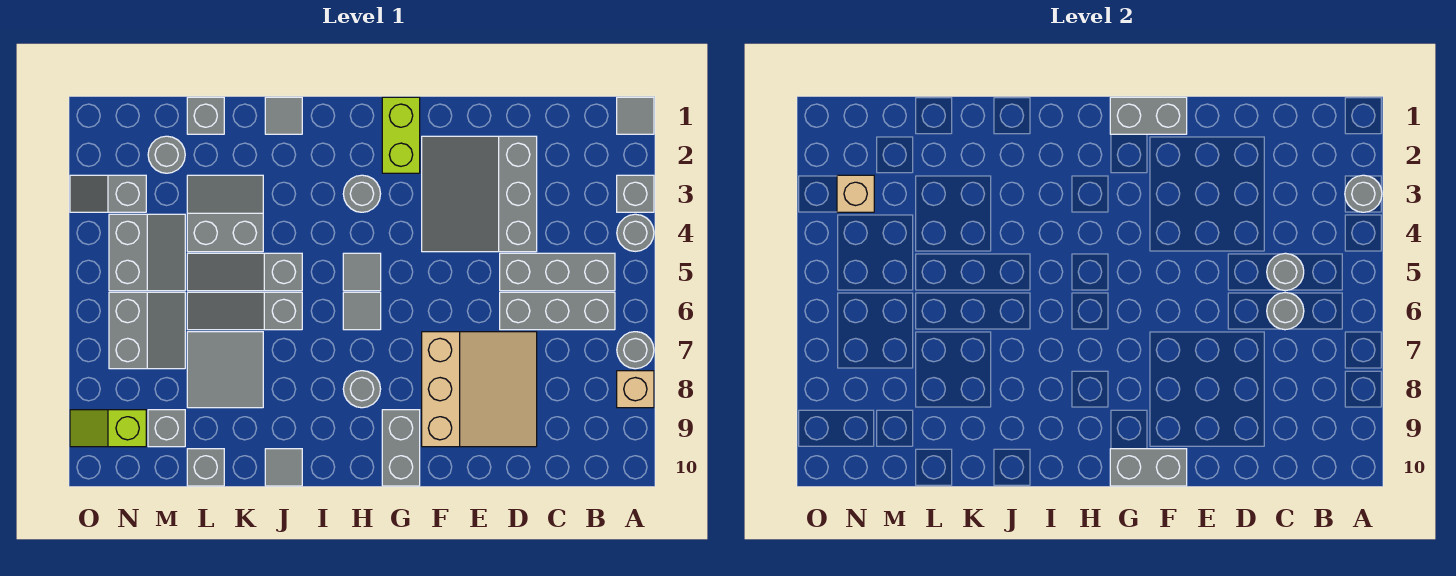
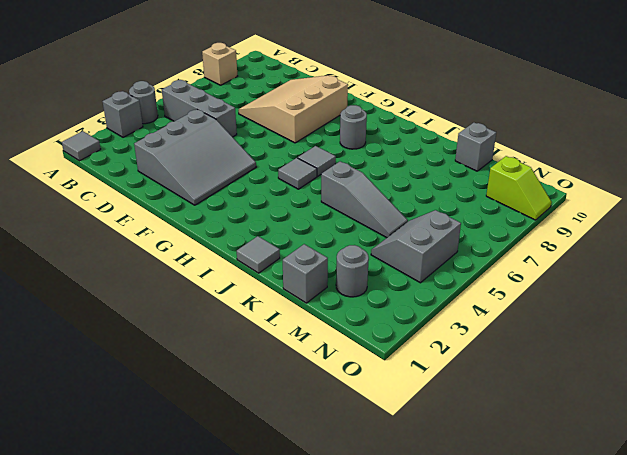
none -> grey round brick A7 level 1
none -> grey brick B6:D6 level 1
none -> lime brick G1:G2 level 1
none -> grey brick G9:G10 level 1

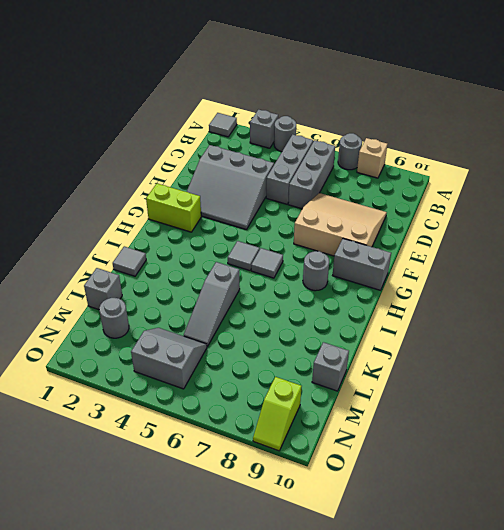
none -> grey round brick H3 level 1
none -> grey slope J6:L6 level 1 top J
none -> grey tile J10 level 1
none -> grey slope K3:L4 level 1 top 4

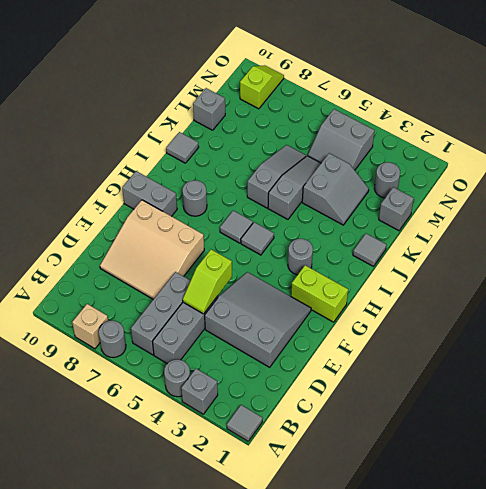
lime slope D5:E5 level 2 top E -> none
none -> grey tile K7:L8 level 1
none -> grey slope M6:N7 level 1 top N
none -> grey brick M9 level 1
none -> grey slope N3:O3 level 1 top N

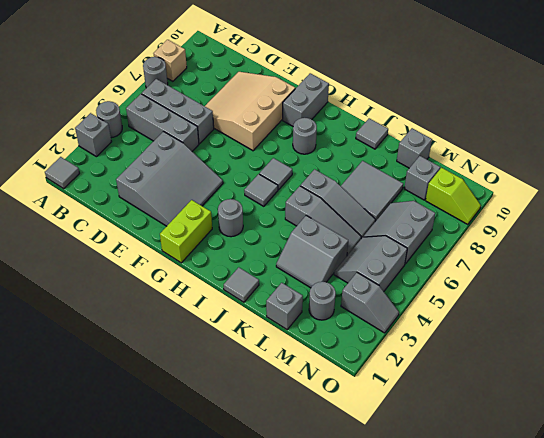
none -> grey round brick A3 level 2
none -> grey round brick C5 level 2
none -> grey round brick C6 level 2
none -> grey brick F1:G1 level 2

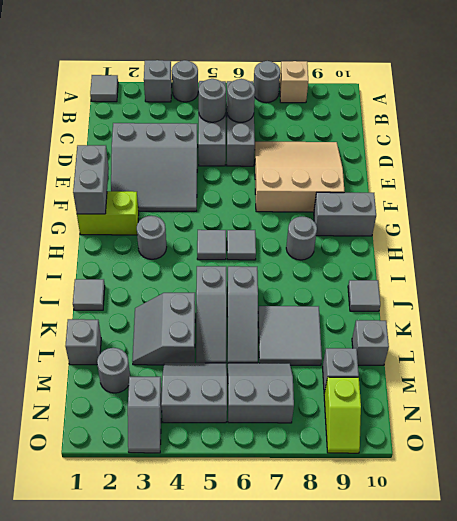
none -> grey round brick A3 level 2
none -> grey brick F10:G10 level 2
none -> tan brick N3 level 2

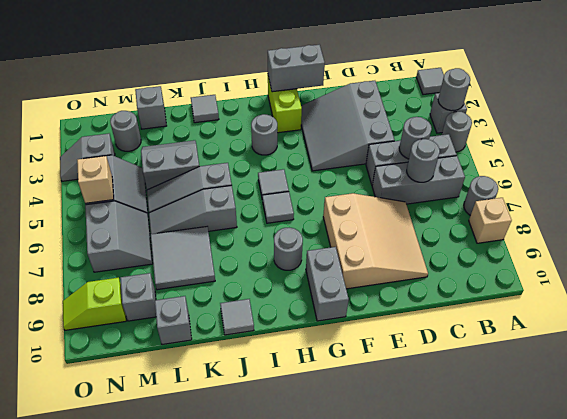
tan brick N5 level 2 -> tan brick N3 level 2
none -> grey brick F10:G10 level 2

